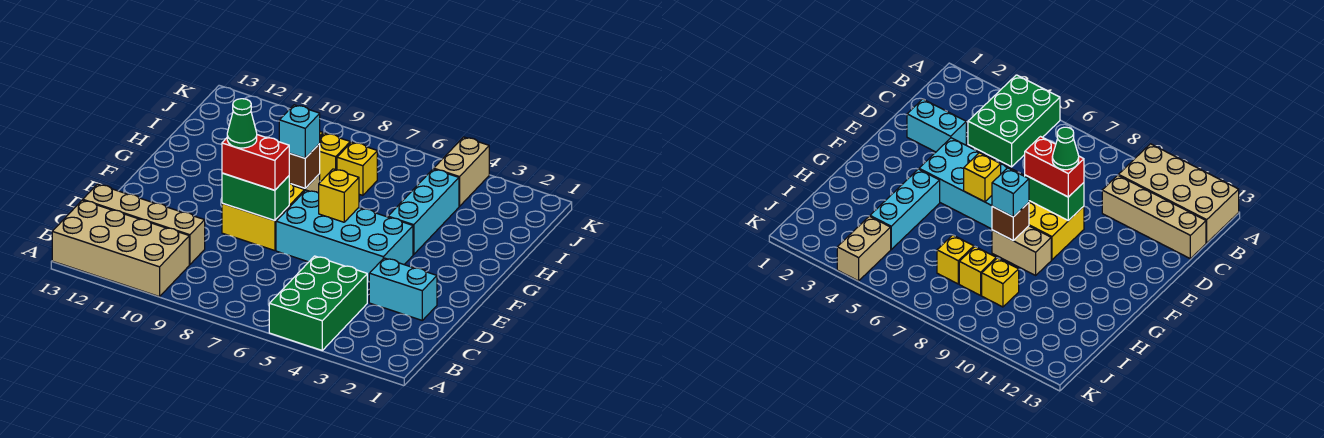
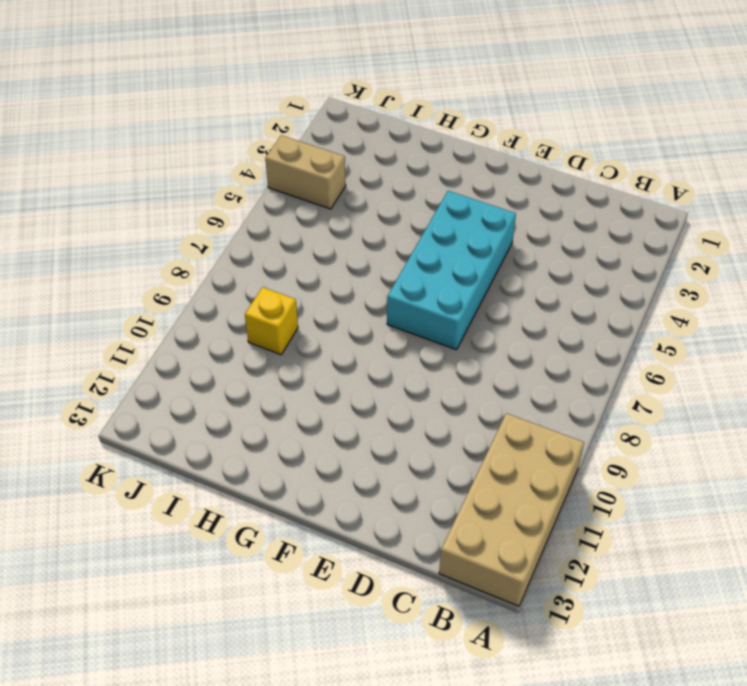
none -> green brick A4:C5 level 1
none -> tan brick C10:C13 level 1
none -> cyan brick D2:D3 level 1

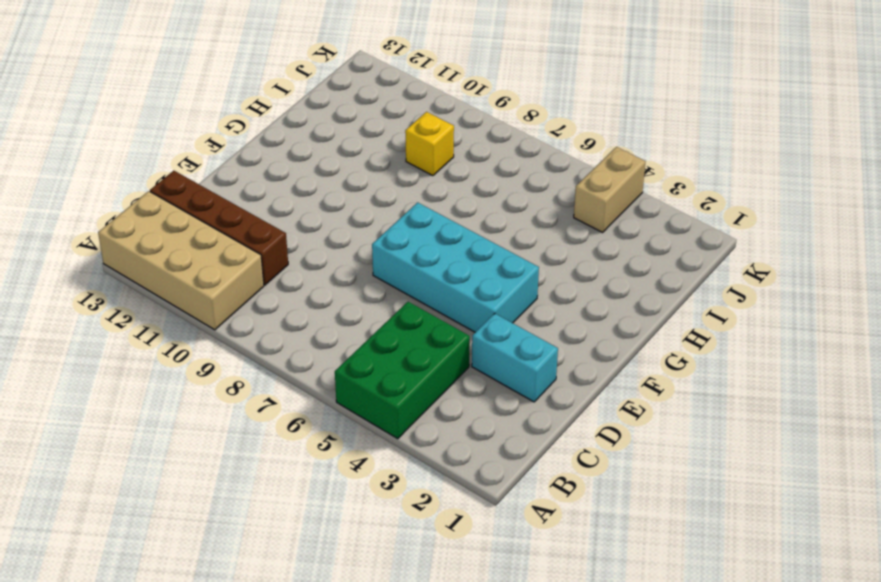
brown brick C10:C13 level 1 -> tan brick C10:C13 level 1
none -> yellow brick E8:F9 level 1
none -> cyan brick G4:I4 level 1
none -> tan brick G8:G9 level 1

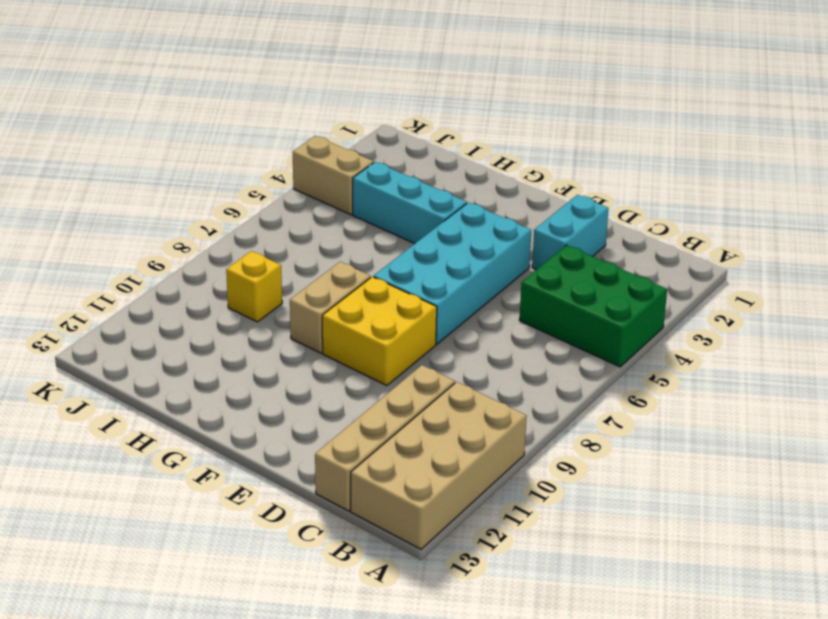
none -> yellow brick I7 level 1
none -> yellow brick I8 level 1
none -> green brick E8:E9 level 2

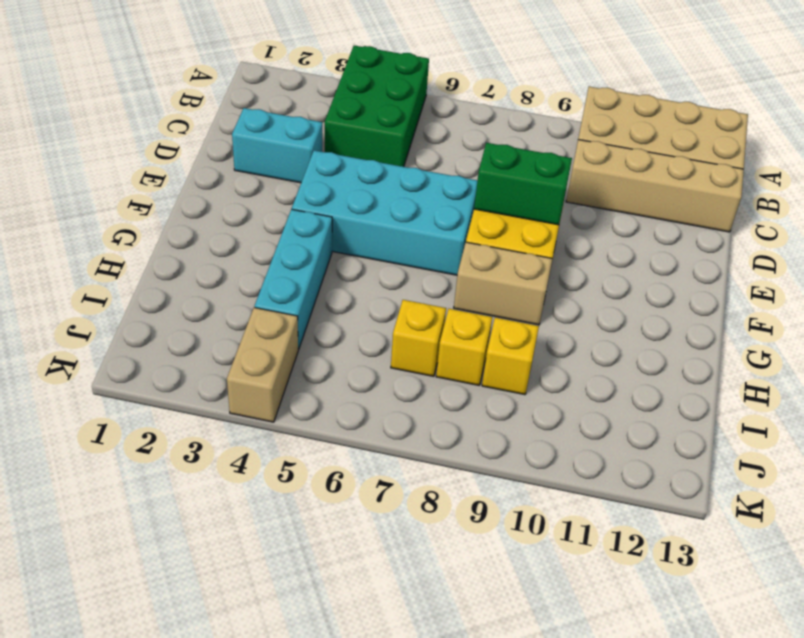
none -> yellow brick F6 level 2
none -> brown brick G8 level 2
none -> red brick E8:E9 level 3

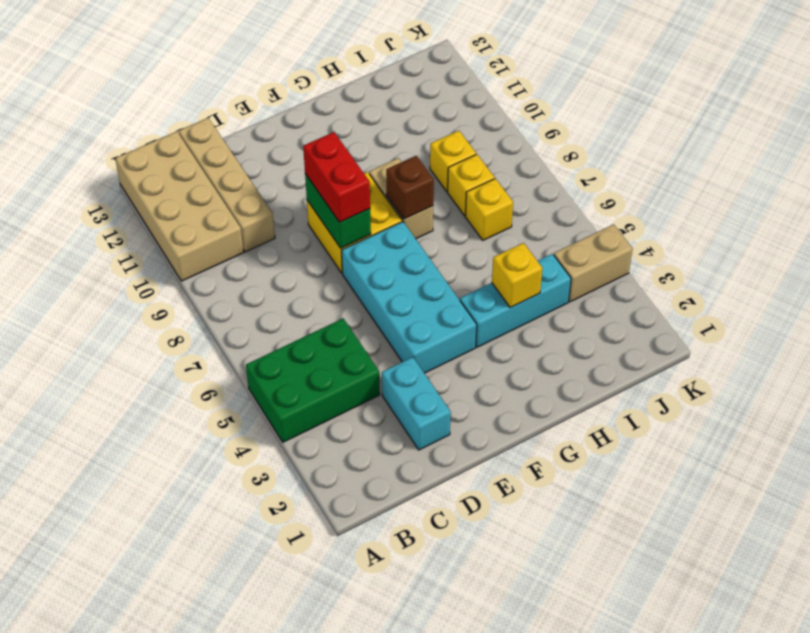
yellow brick H4 level 2 -> yellow brick F6 level 2
none -> cyan brick G8 level 3
none -> green cone E9 level 4

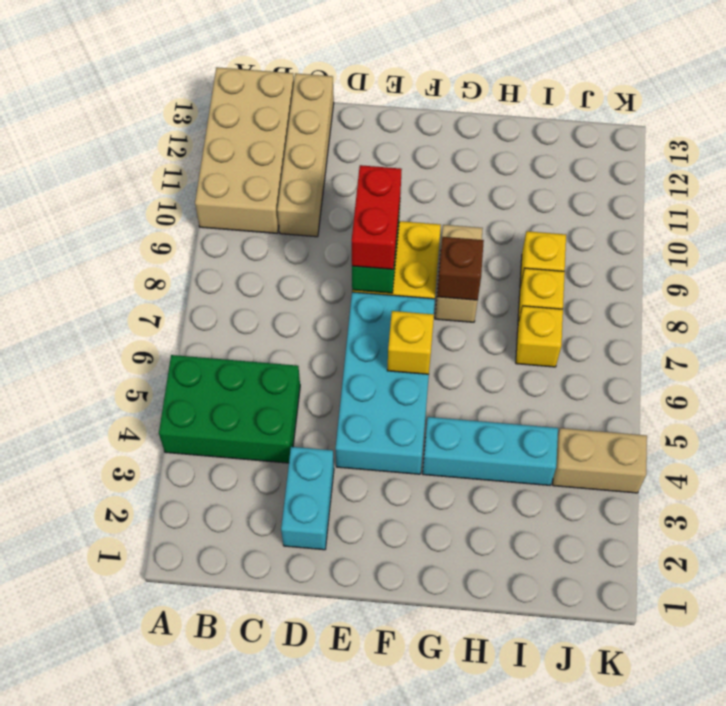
none -> cyan brick G8 level 3
none -> green cone E9 level 4

